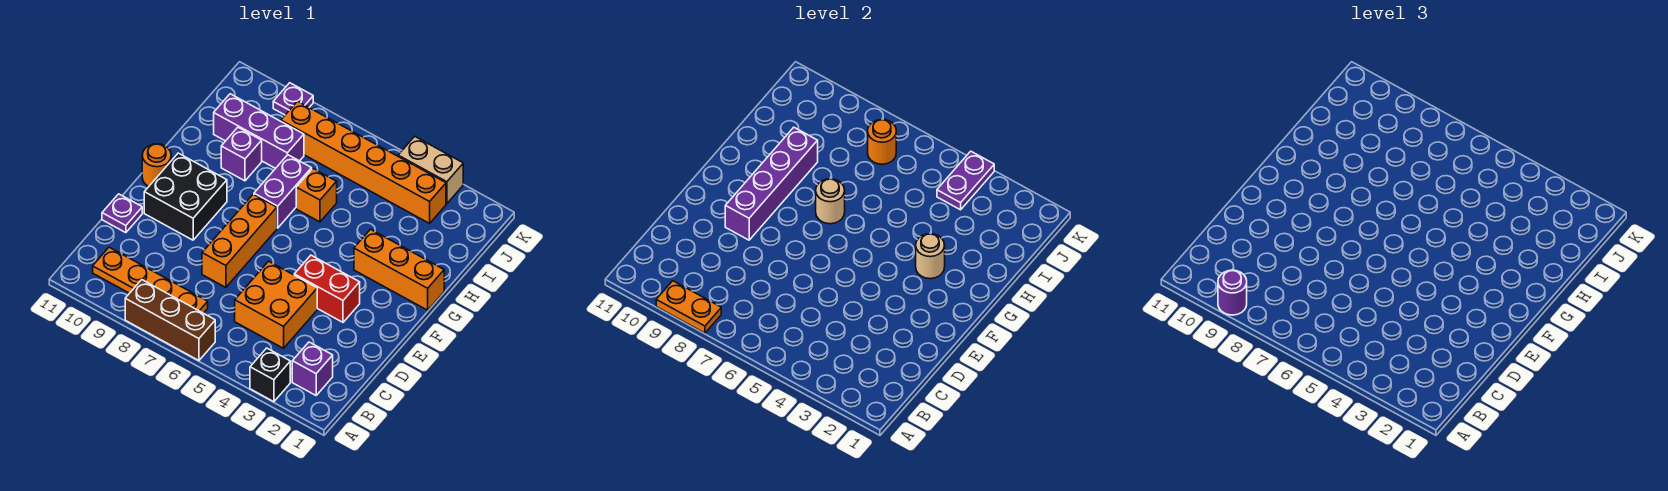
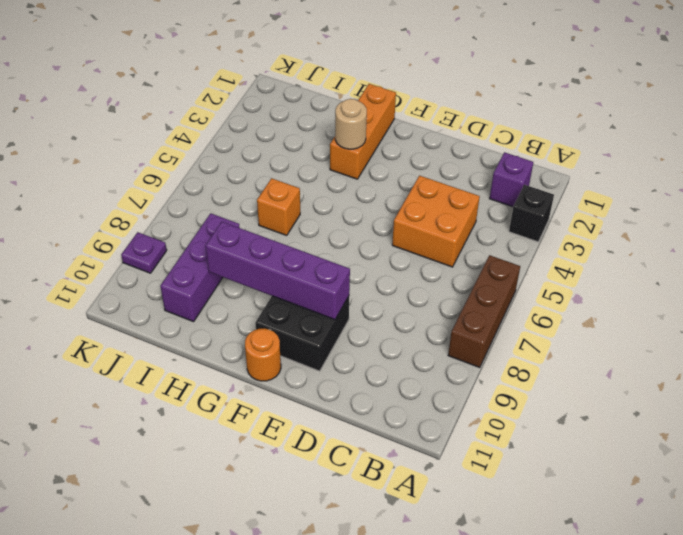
none -> orange plate B7:B10 level 1
none -> orange brick D7:F7 level 1
none -> purple plate D11 level 1

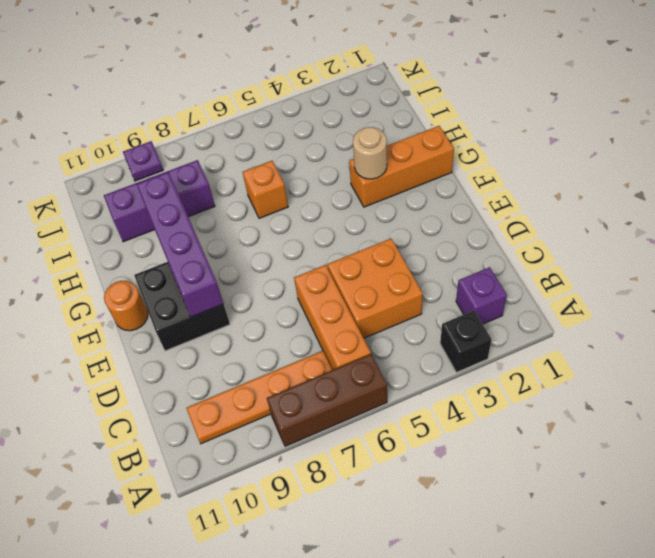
orange brick B6:D6 level 1 -> orange brick D7:F7 level 1
none -> purple plate D11 level 1
none -> red brick E3:E4 level 1
none -> purple brick G7:H7 level 1

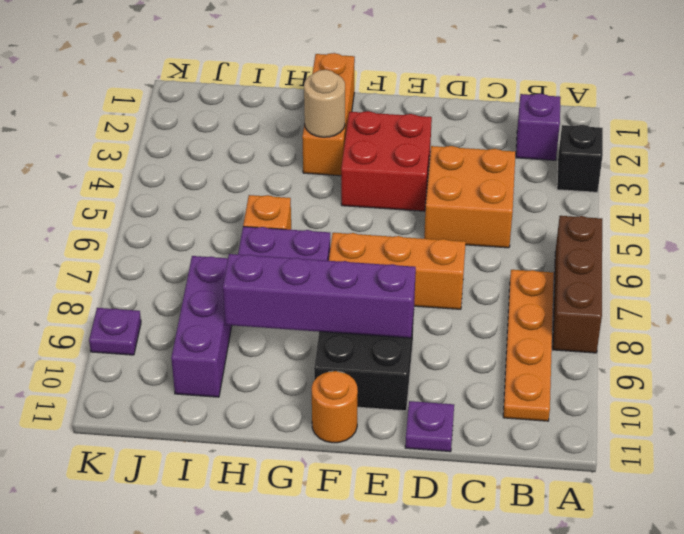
red brick E3:F4 level 1 -> red brick E3:E4 level 1
none -> purple brick H9 level 1
none -> orange brick J3:J8 level 1
none -> tan brick K3:K4 level 1

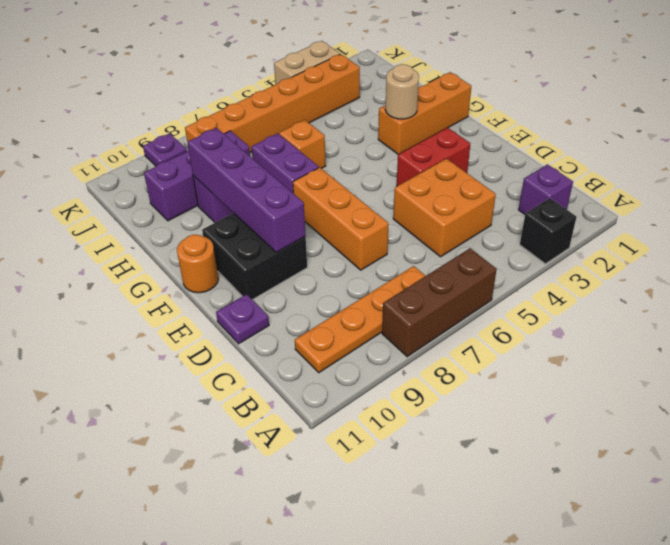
none -> orange plate A8:A9 level 2
none -> tan round brick G7 level 2
none -> purple plate J4:K4 level 2

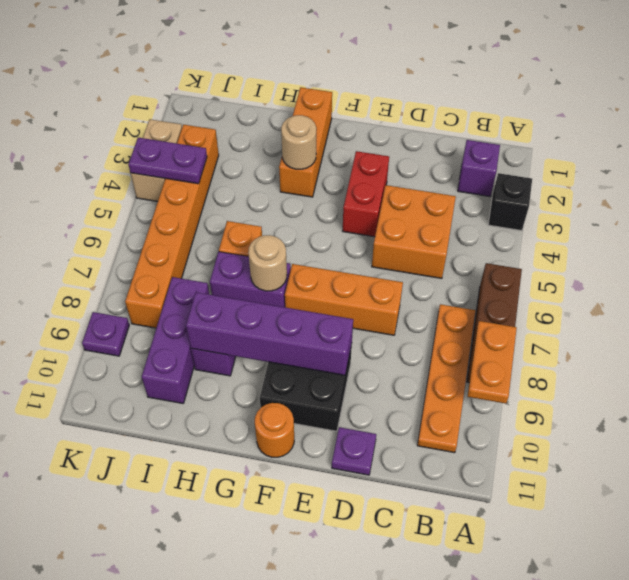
none -> orange round brick J7 level 2
none -> purple round brick A9 level 3

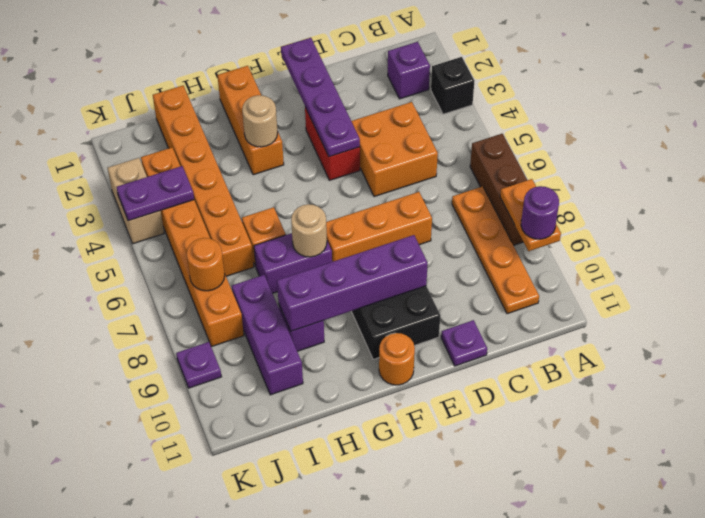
purple plate E1:E4 level 2 -> none
orange brick I1:I6 level 1 -> none

